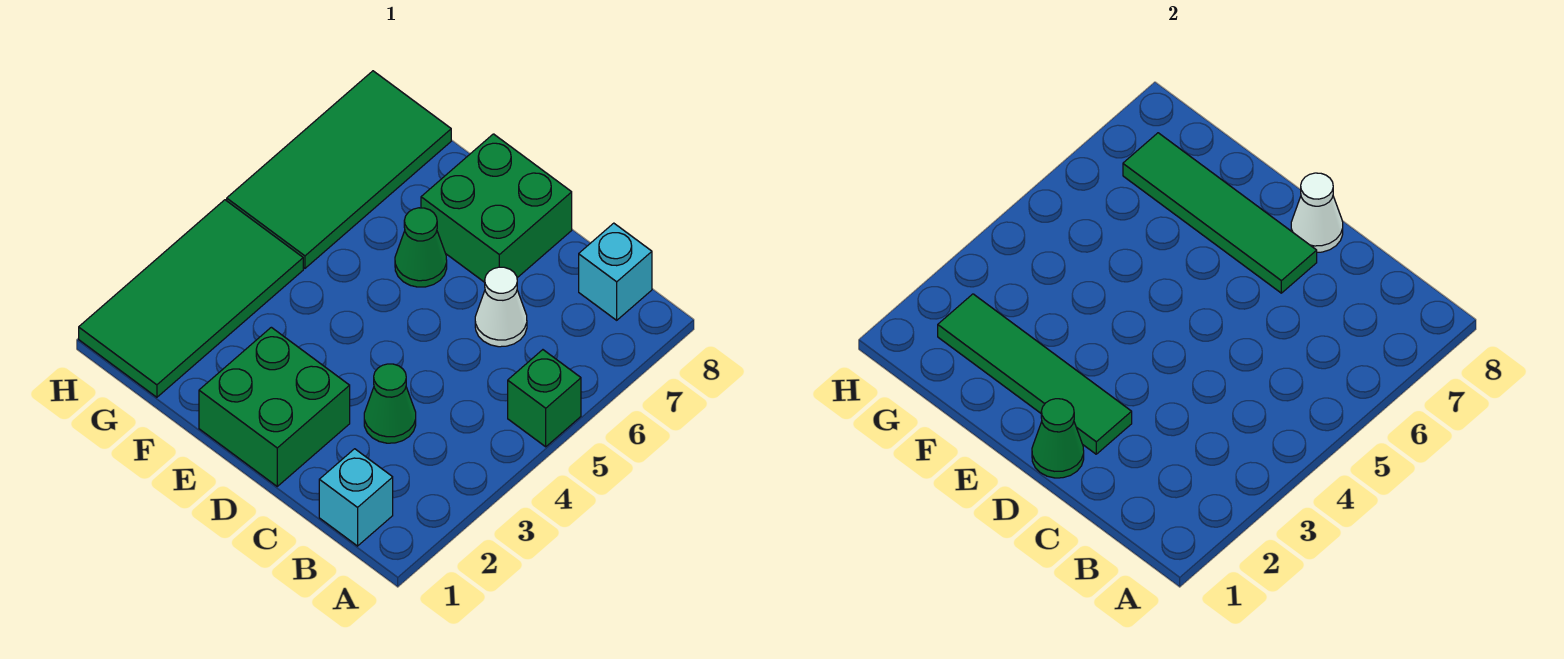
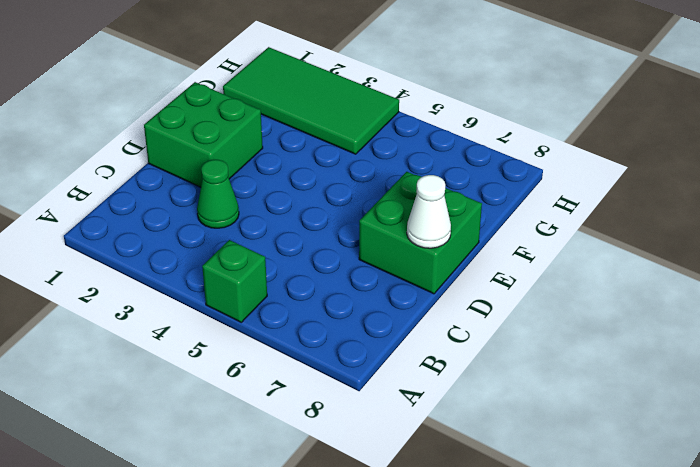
none -> cyan brick B1 level 1
none -> cyan brick B8 level 1
none -> white cone C6 level 1

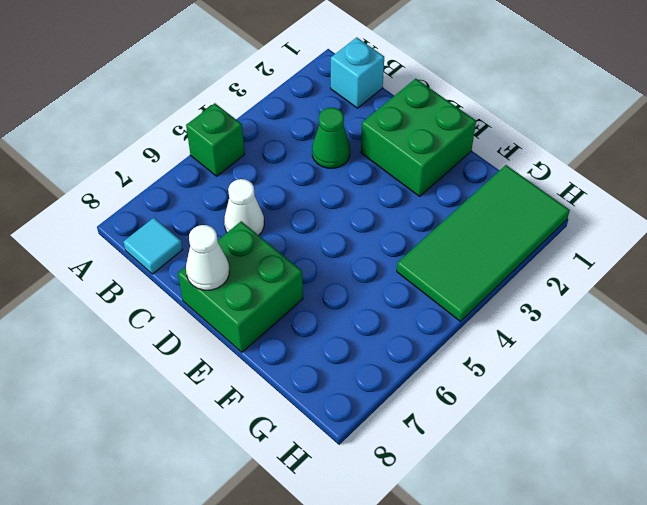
cyan tile B8 level 1 -> cyan brick B8 level 1
none -> green cone E6 level 1
none -> green tile G5:H8 level 1
none -> green cone D1 level 2

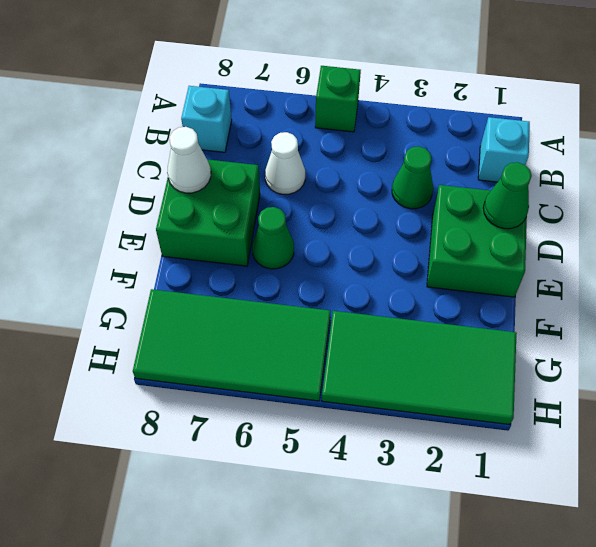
none -> green tile D2:G2 level 2
none -> green tile D7:G7 level 2

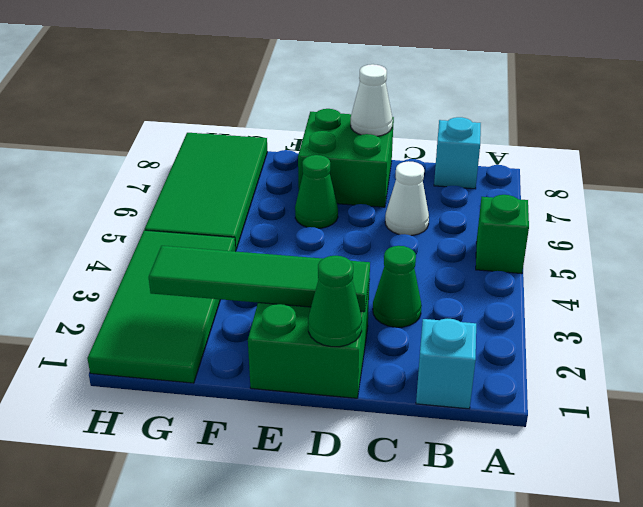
none -> green tile D7:G7 level 2

